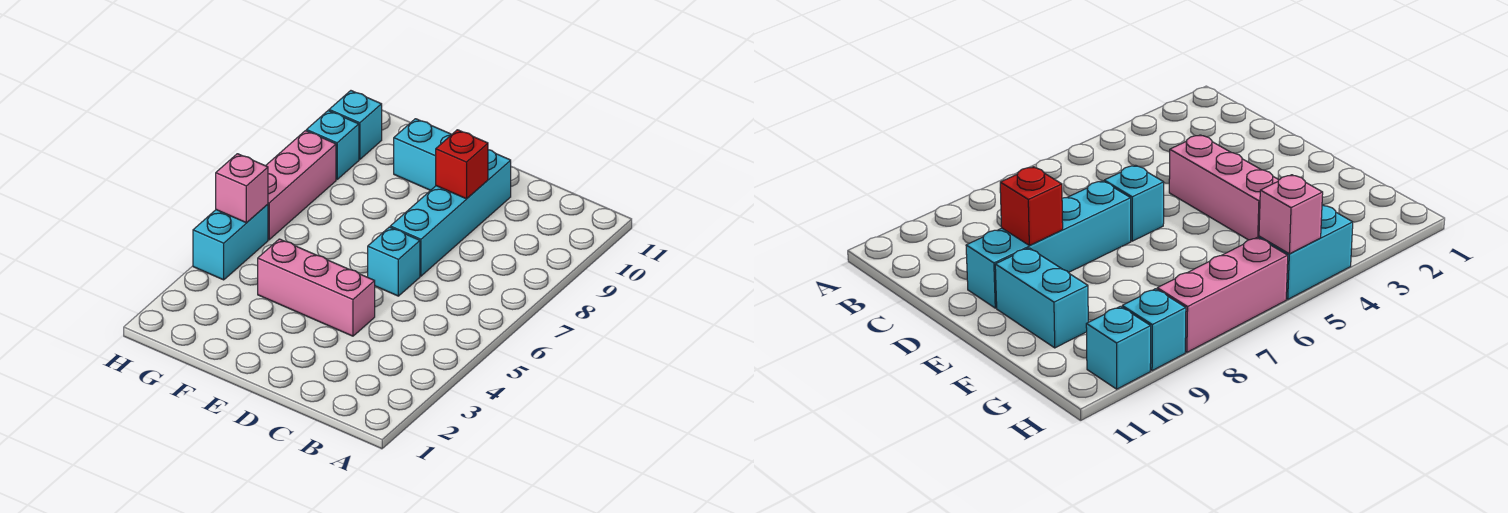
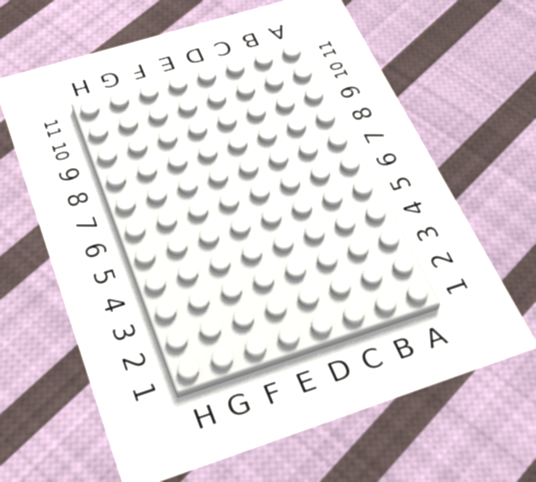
none -> pink brick D4:F4 level 1
none -> cyan brick D6 level 1

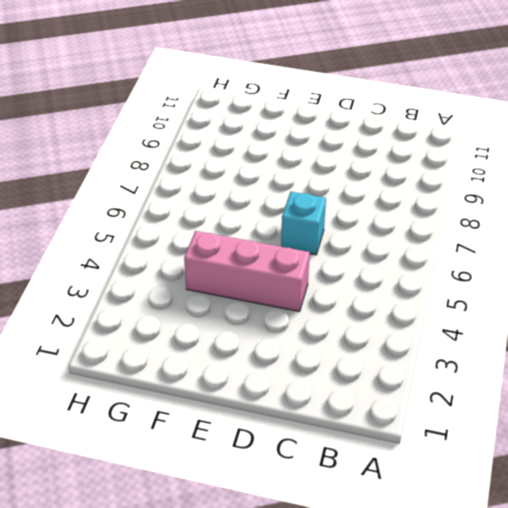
none -> cyan brick D7:D10 level 1
none -> cyan brick E10:F10 level 1

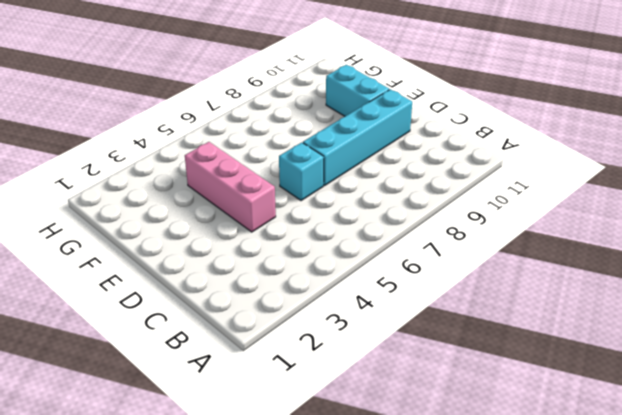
none -> cyan brick H4:H5 level 1
none -> pink brick H6:H8 level 1

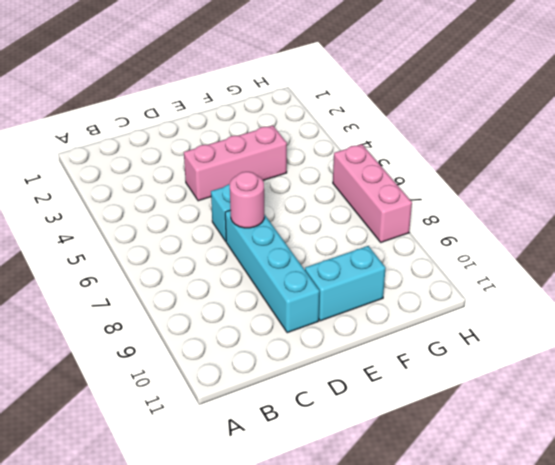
pink round brick D7 level 2 -> none
none -> cyan brick H4:H5 level 1
none -> cyan brick H9 level 1

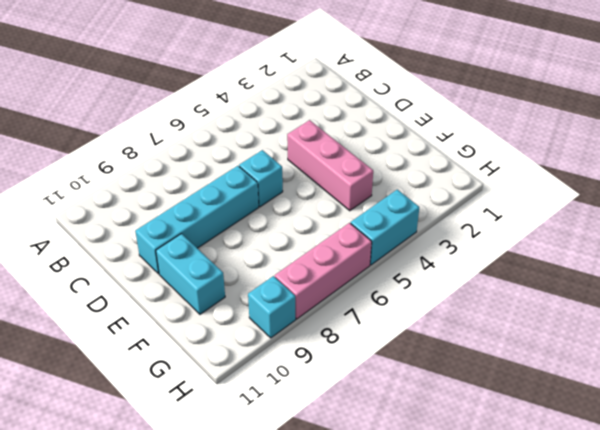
none -> cyan brick H10 level 1
none -> red brick D9 level 2

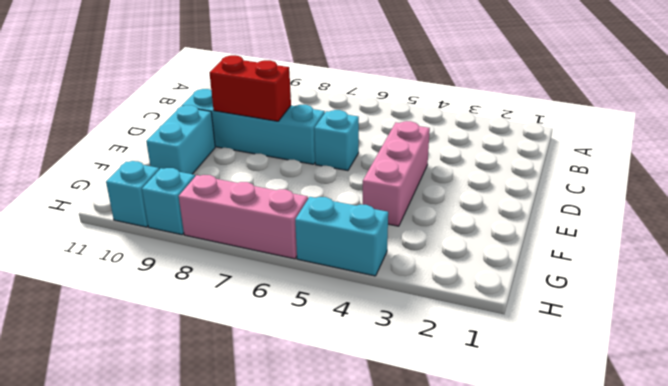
red brick D8:D9 level 2 -> red brick D9 level 2
none -> pink brick H5 level 2

